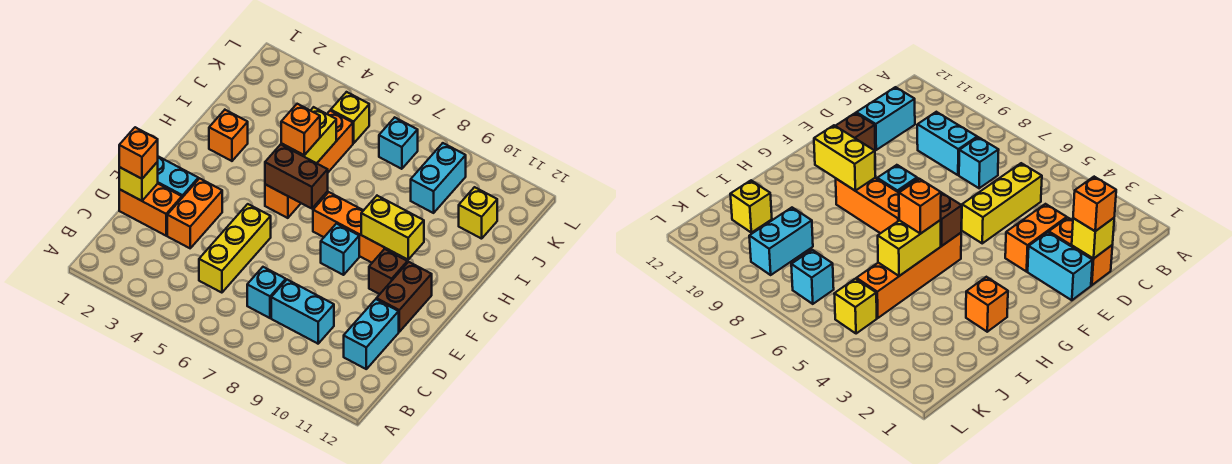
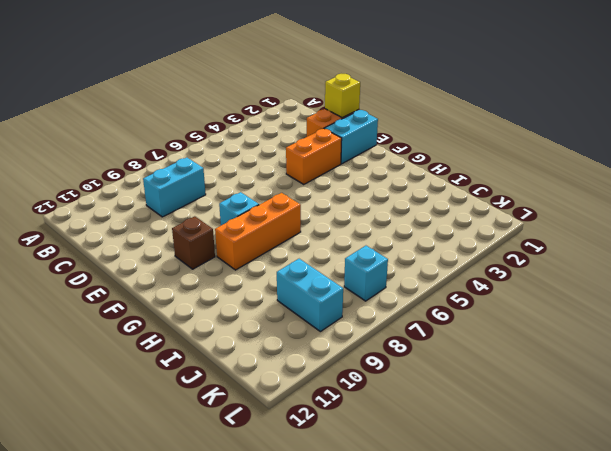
orange brick E3:E4 level 1 -> orange brick D3:E3 level 1
none -> yellow brick C5:E5 level 1
none -> cyan brick C7 level 1
none -> cyan brick C11:D11 level 1

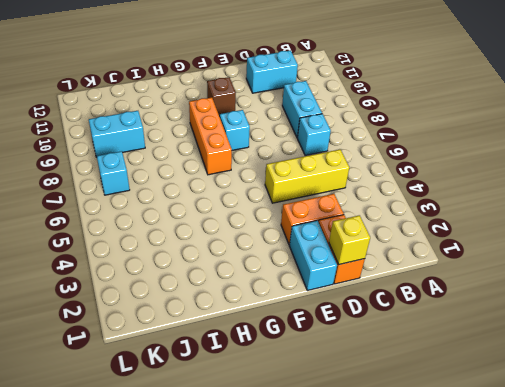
none -> brown brick E11:F11 level 1
none -> orange brick G5:J5 level 1
none -> orange brick H2 level 1

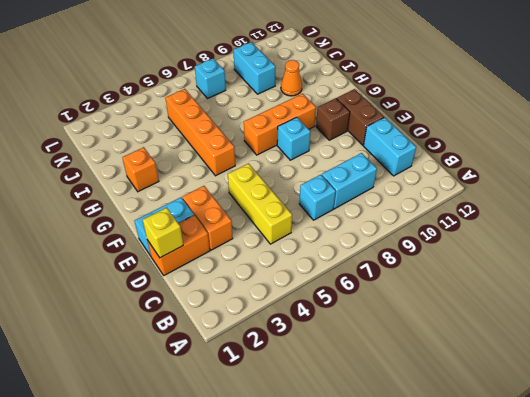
orange cone I10 level 1 -> none
none -> yellow brick J11 level 1
none -> yellow brick K5 level 1
none -> brown brick G5:G6 level 2

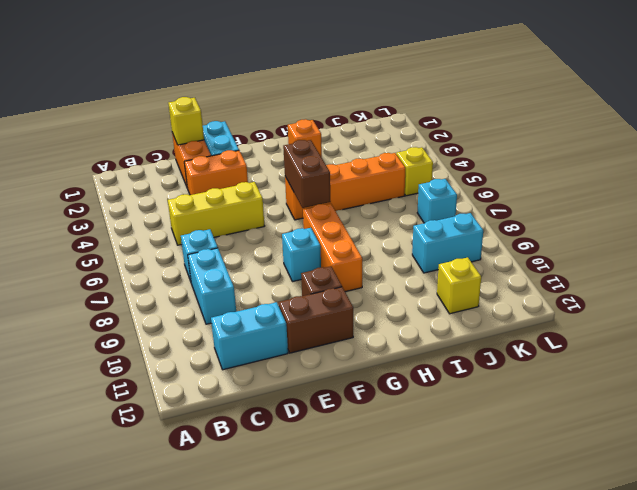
none -> yellow brick G9:G10 level 2
none -> yellow brick H5:I5 level 2
none -> orange brick D1 level 3

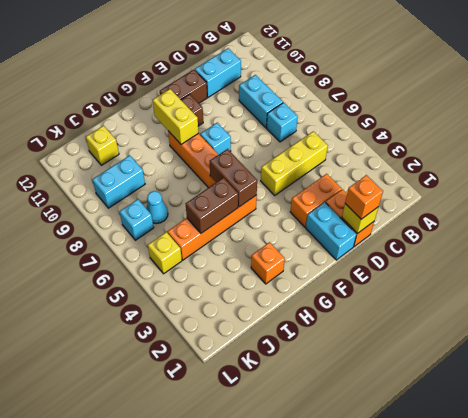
brown brick H5:I5 level 2 -> yellow brick H5:I5 level 2
cyan cone J7 level 1 -> none
none -> orange brick H5 level 3

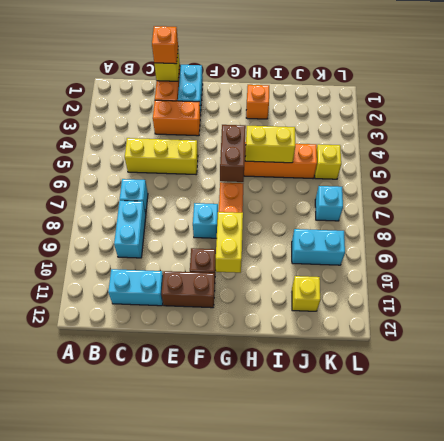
none -> orange brick H5 level 3

